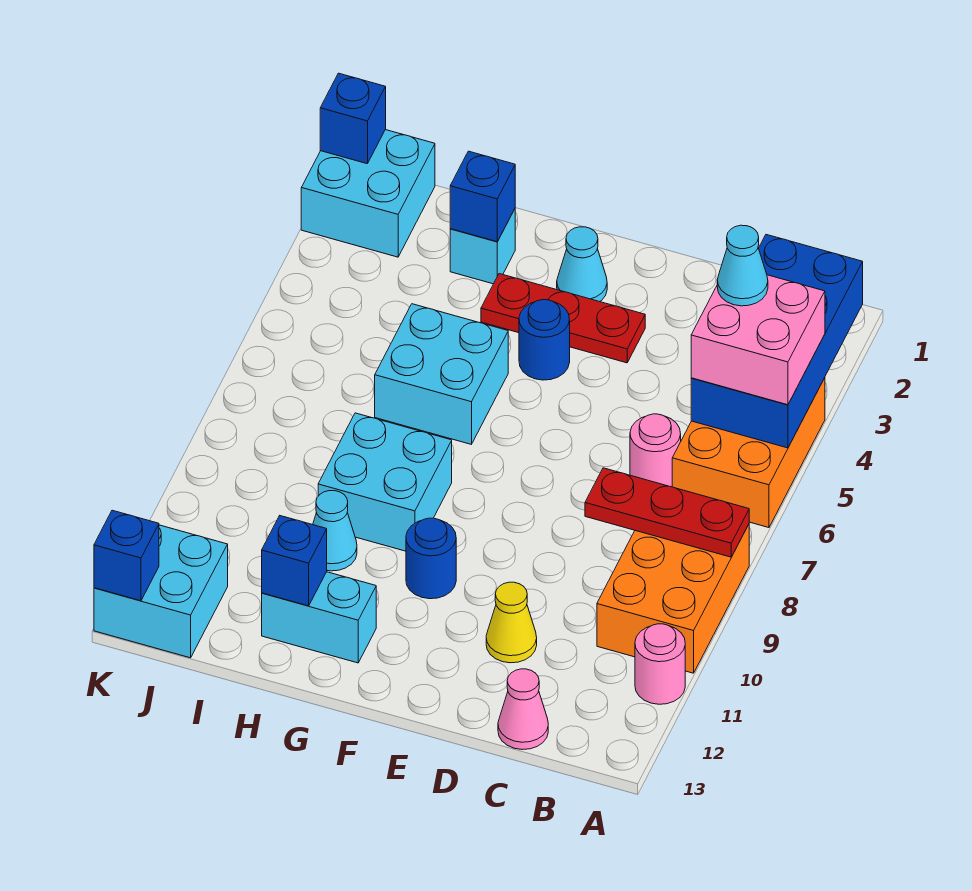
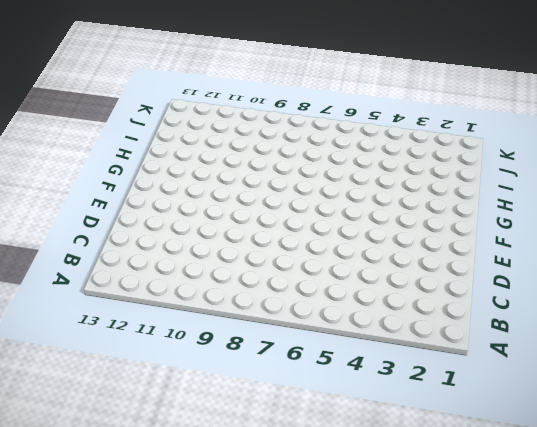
none -> orange brick A4:B6 level 1
none -> orange brick A8:B10 level 1
none -> pink round brick A11 level 1

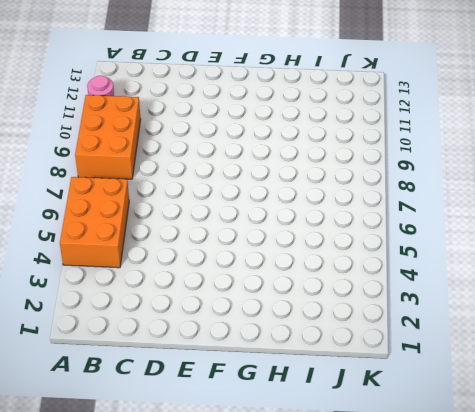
none -> pink round brick C6 level 1
none -> pink cone C13 level 1
none -> yellow cone D11 level 1

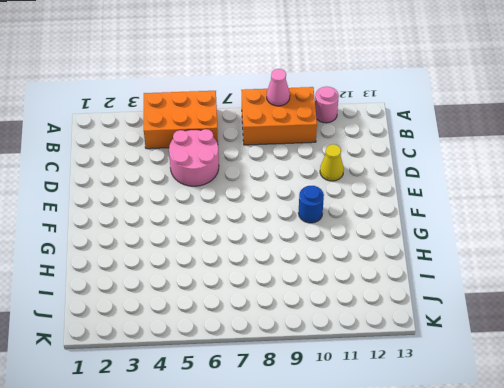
pink cone A9 level 2 -> pink cone C13 level 1
pink round brick C5:D6 level 1 -> pink round brick C6 level 1
none -> red plate E3:G3 level 1
none -> cyan cone F2 level 1
none -> blue round brick F4 level 1

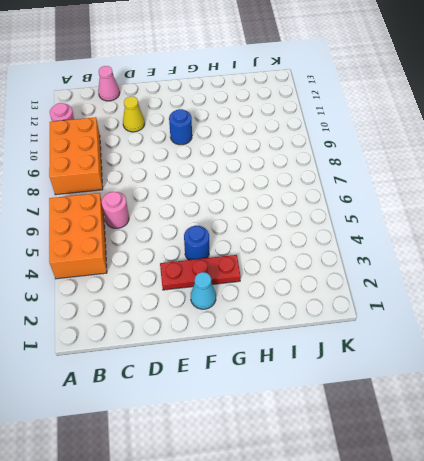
none -> cyan brick G5:H6 level 1
none -> cyan brick G8:H9 level 1
none -> cyan brick G12:H12 level 1

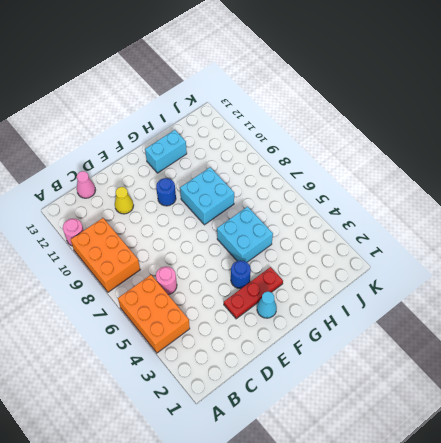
none -> cyan brick H2 level 1
none -> cyan cone H10 level 1
none -> cyan brick J1:K2 level 1

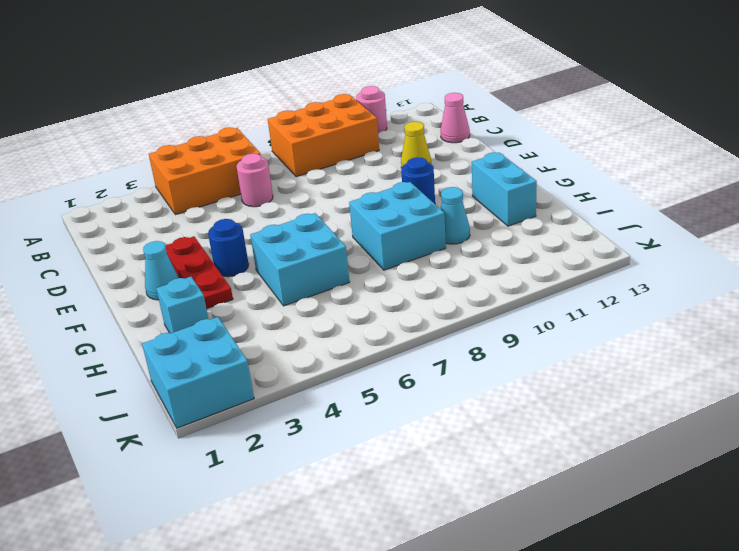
none -> cyan brick J12:K13 level 1
none -> blue brick A2:B5 level 2
none -> red plate A8:C8 level 2

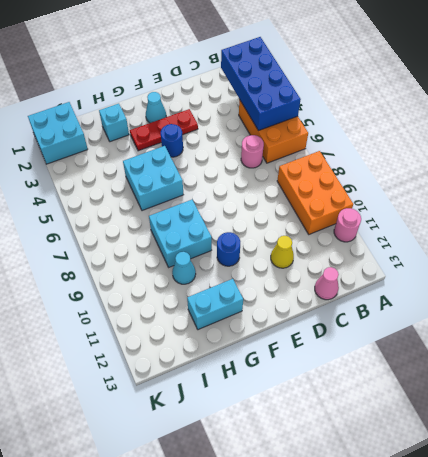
none -> cyan brick J12:K13 level 1
none -> red plate A8:C8 level 2
none -> blue brick H2 level 2

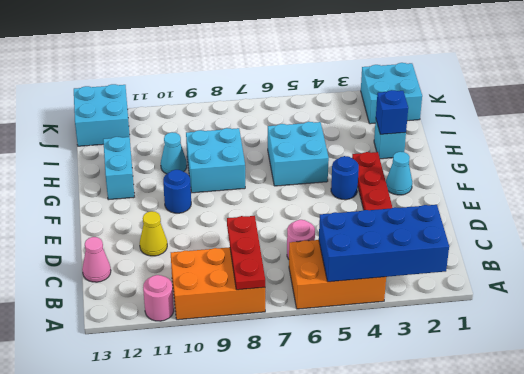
none -> blue brick H12 level 2
none -> blue brick K1 level 2
none -> blue brick K13 level 2

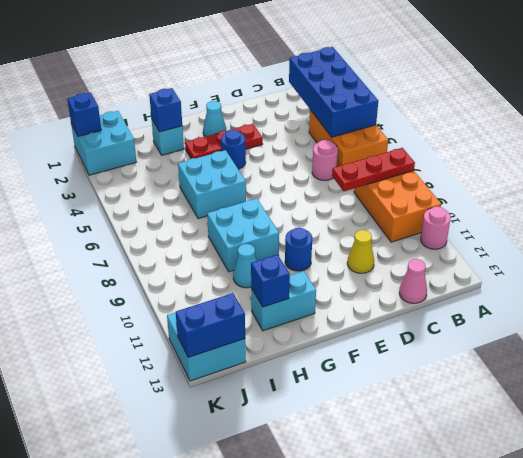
blue brick J13:K13 level 2 -> blue brick K13 level 2
none -> pink brick A4:B5 level 3
none -> cyan cone B4 level 4

